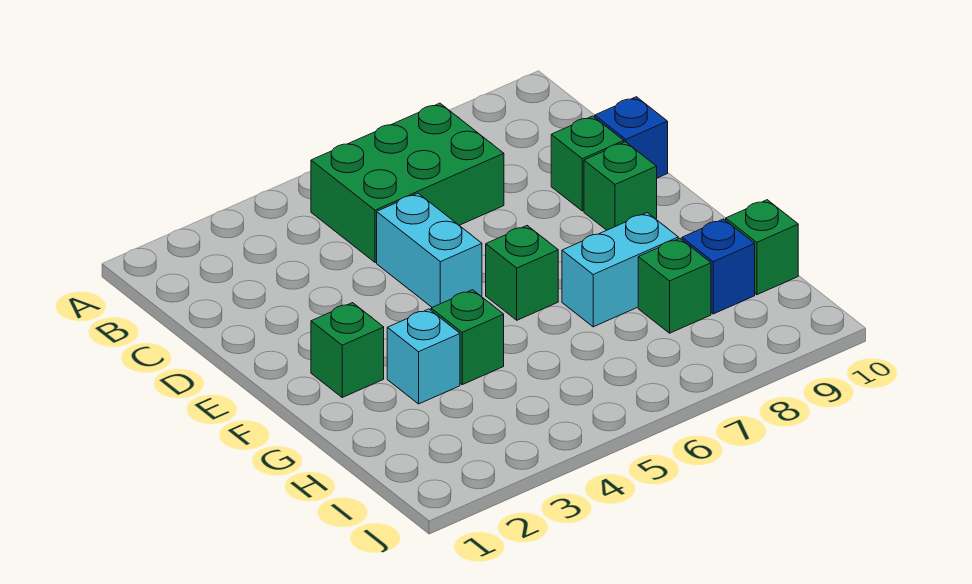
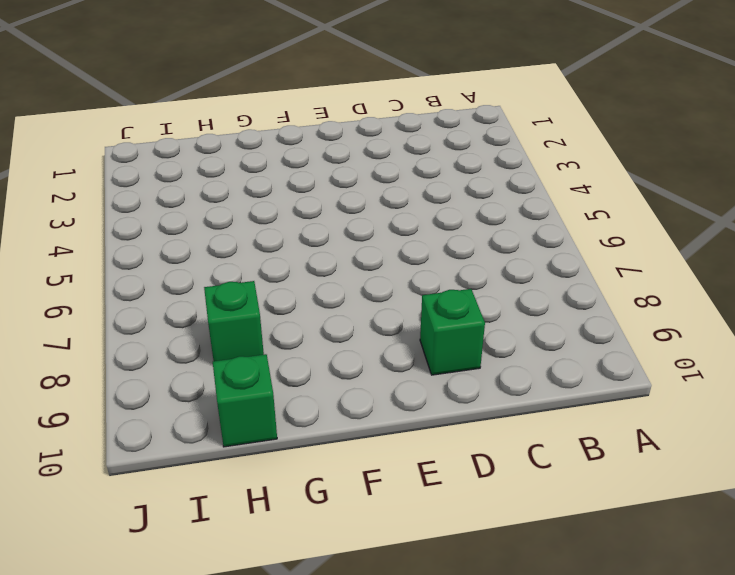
none -> green brick B5:C7 level 1
none -> cyan brick D5:E5 level 1
none -> blue brick D10 level 1

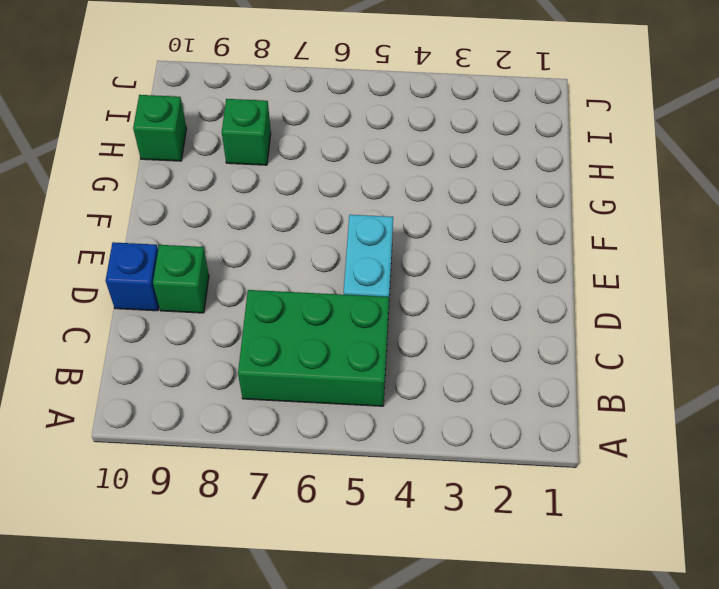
none -> green brick E9 level 1
none -> green brick F2 level 1
none -> green brick F6 level 1

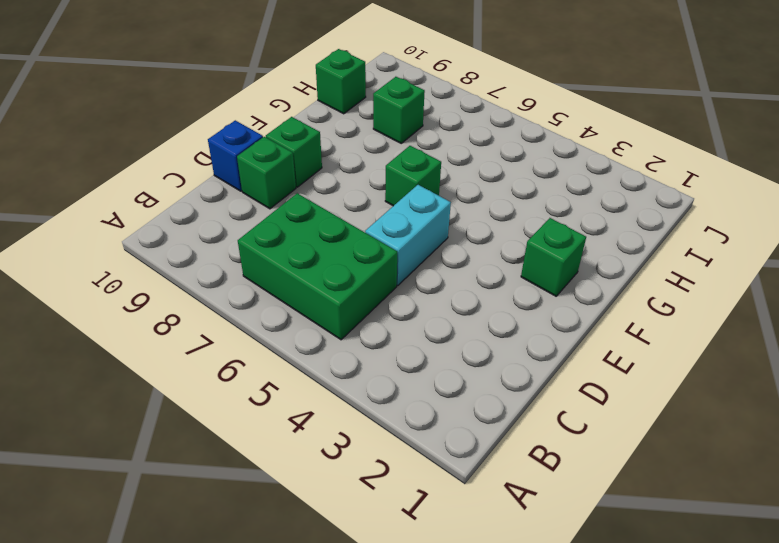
none -> cyan brick G3 level 1
none -> green brick G4 level 1
none -> cyan brick G7:G8 level 1

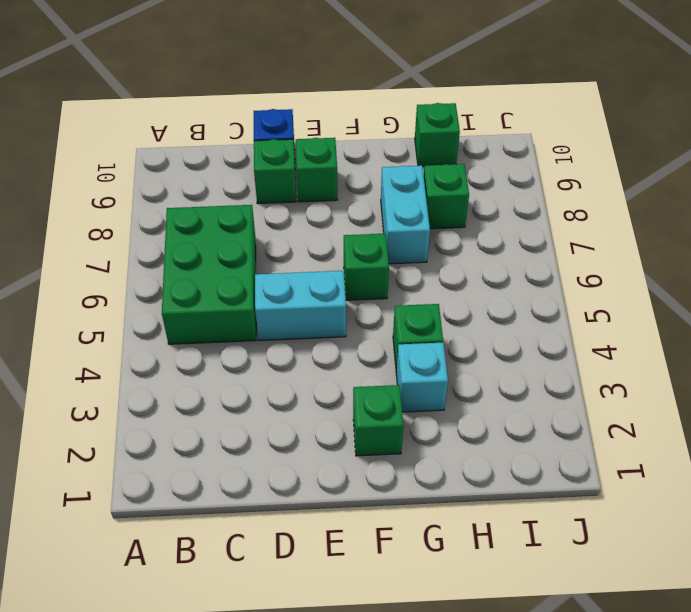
none -> blue brick H9 level 1

